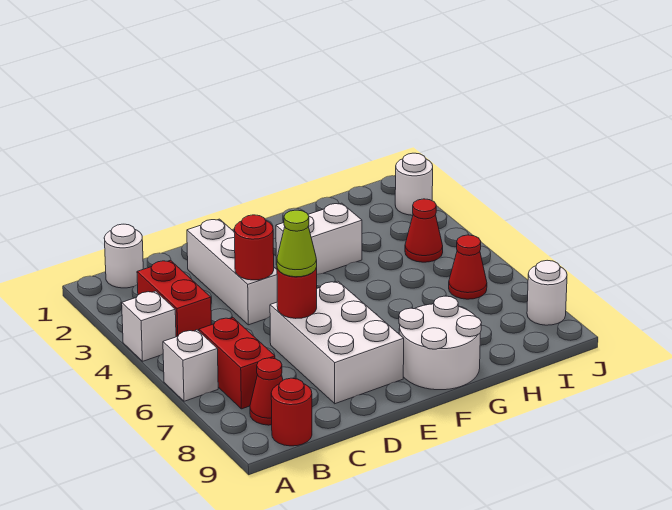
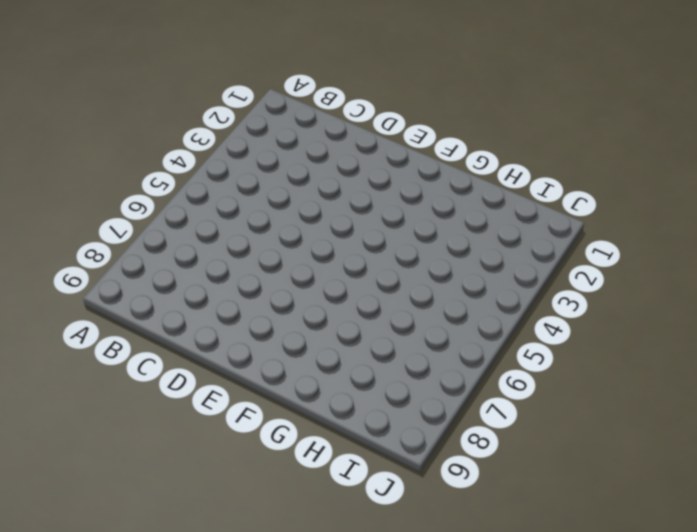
none -> white brick A4 level 1
none -> white brick A6 level 1
none -> white round brick B1 level 1

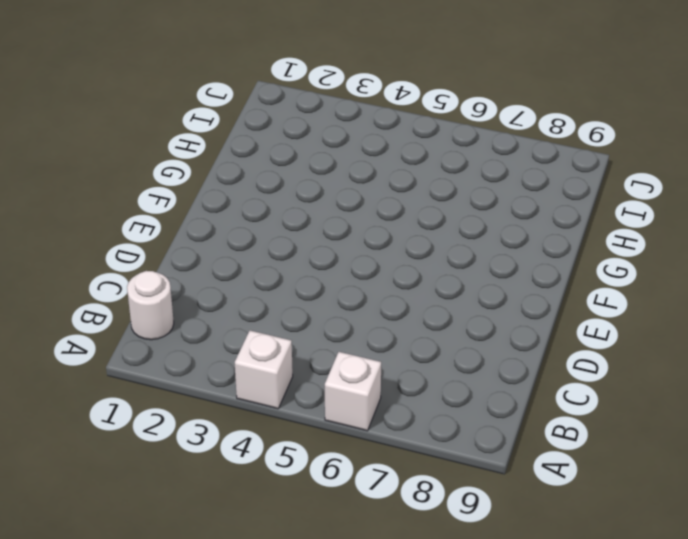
none -> red brick B3:B4 level 1
none -> red brick B6:B7 level 1
none -> red cone B8 level 1

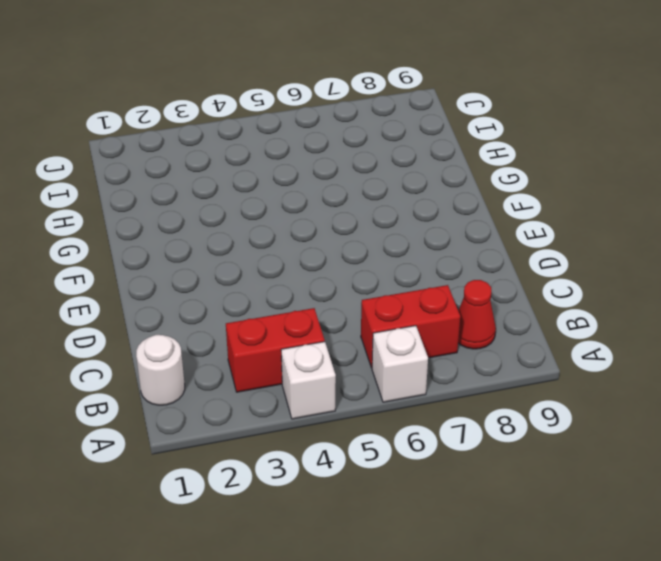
none -> red round brick B9 level 1
none -> white brick D2:D4 level 1
none -> white brick D6:E8 level 1

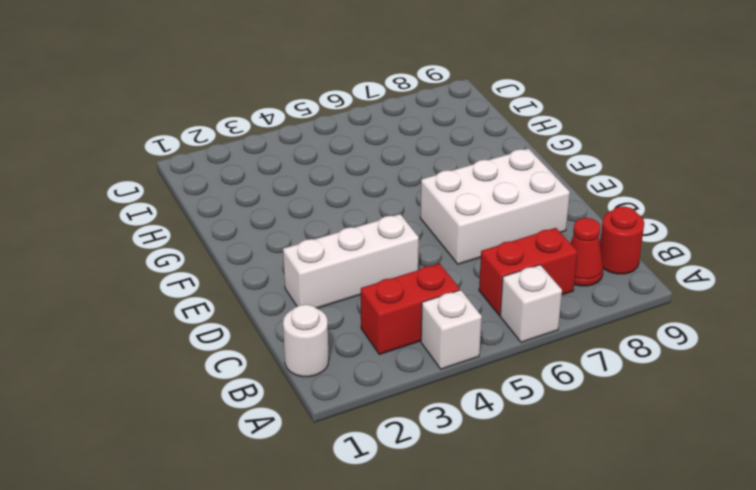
none -> white brick F3:G3 level 1
none -> white round brick F8:G9 level 1
none -> red cone I4 level 1

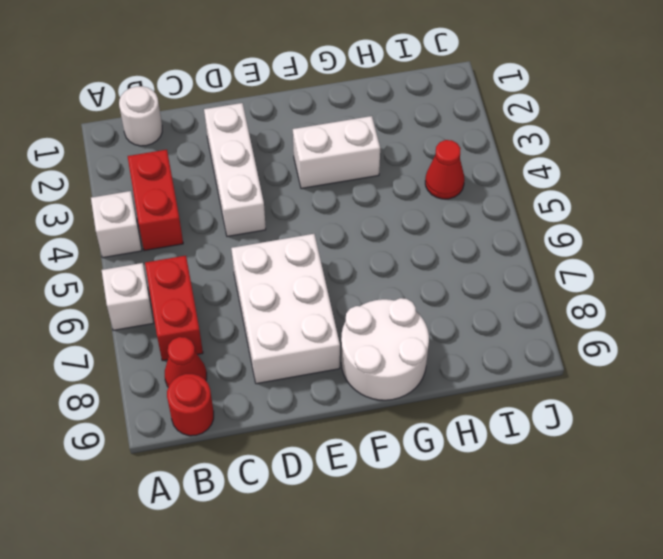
none -> red cone I6 level 1
none -> white round brick J2 level 1
none -> white round brick J8 level 1

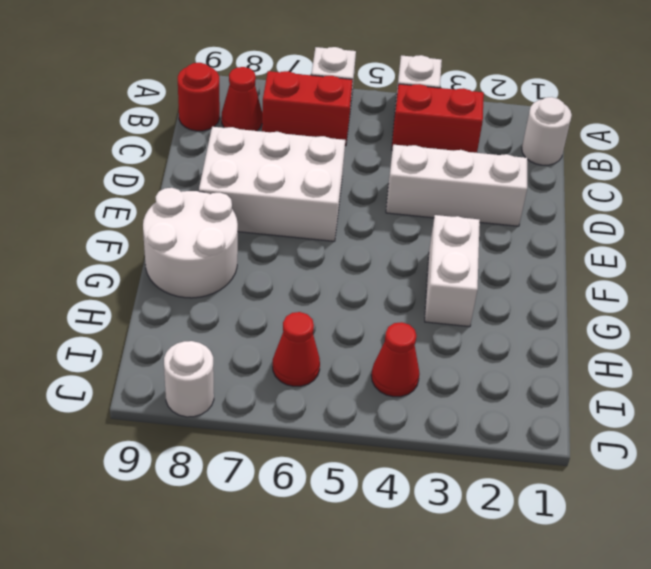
none -> white round brick J2 level 1
none -> red round brick D4 level 2
none -> red round brick D6 level 2

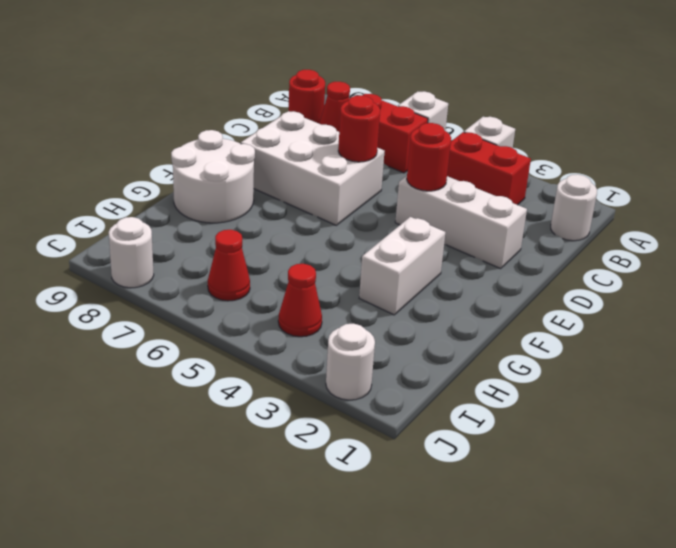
none -> lime cone D6 level 3

